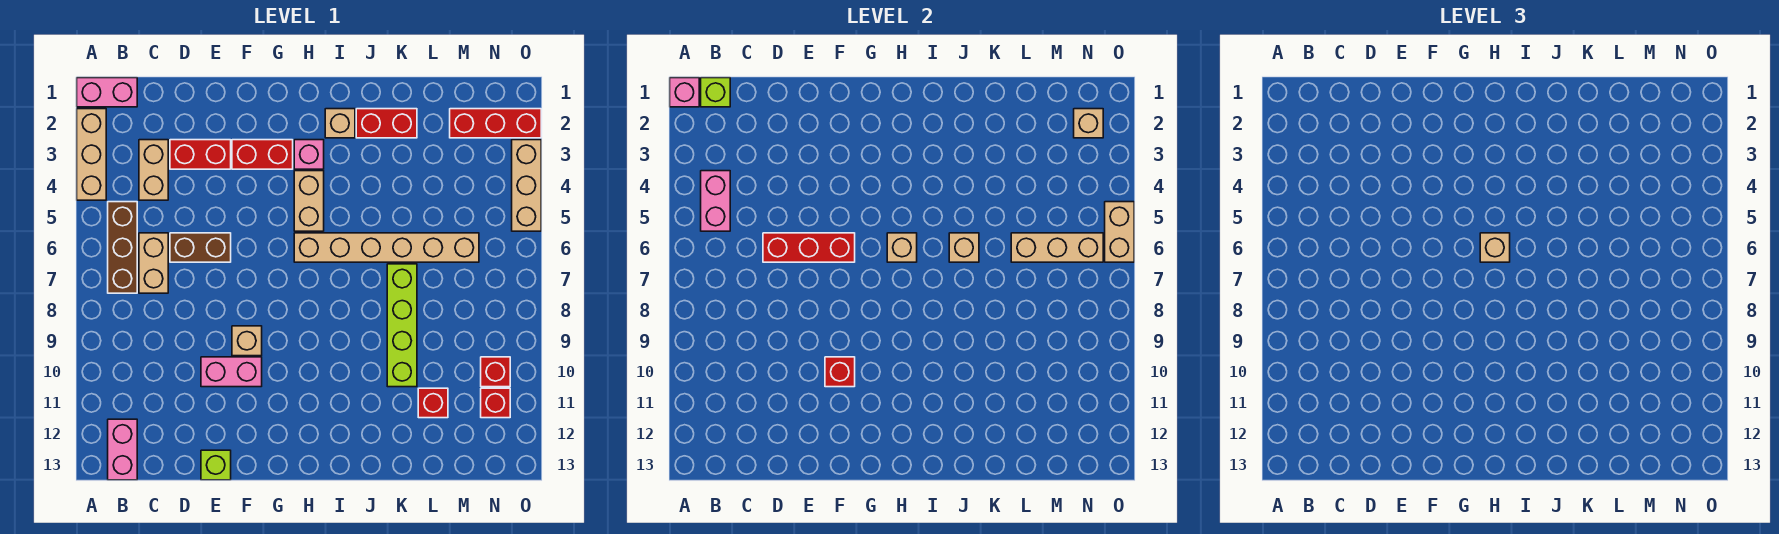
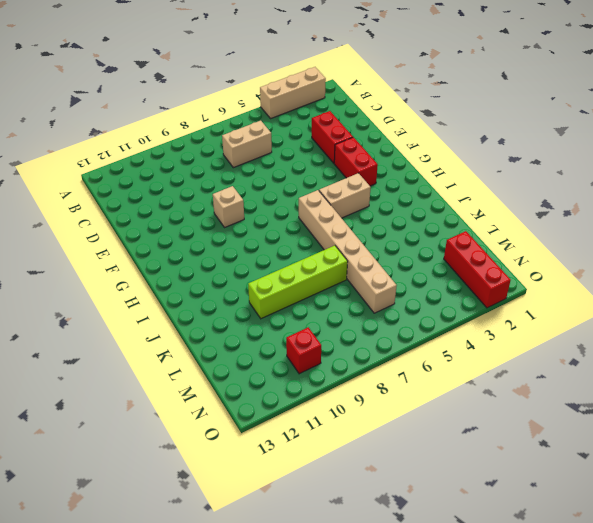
none -> pink brick A1:B1 level 1
none -> brown brick B5:B7 level 1
none -> pink brick B12:B13 level 1
none -> tan brick C3:C4 level 1

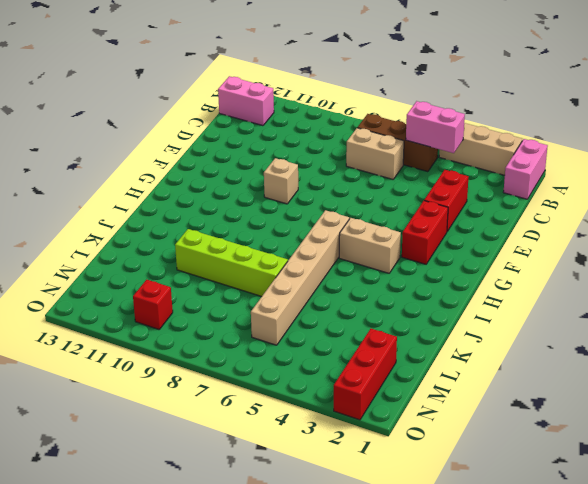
none -> tan brick C3:C4 level 1
none -> brown brick D6:E6 level 1
none -> pink brick E10:F10 level 1
none -> lime brick E13 level 1

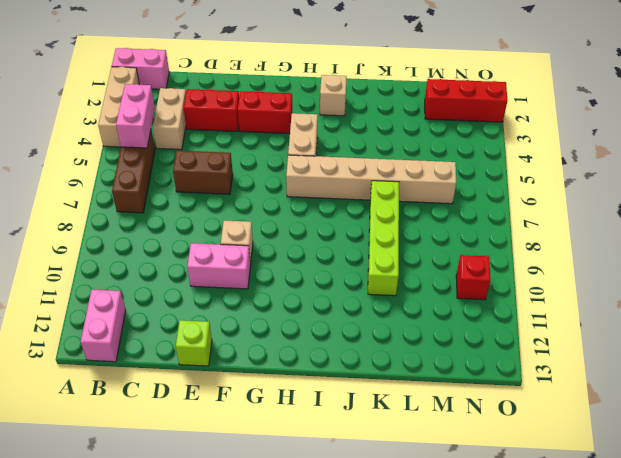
none -> tan brick C6:C7 level 1
none -> pink brick H3 level 1
none -> red brick J2:K2 level 1
none -> red brick L11 level 1

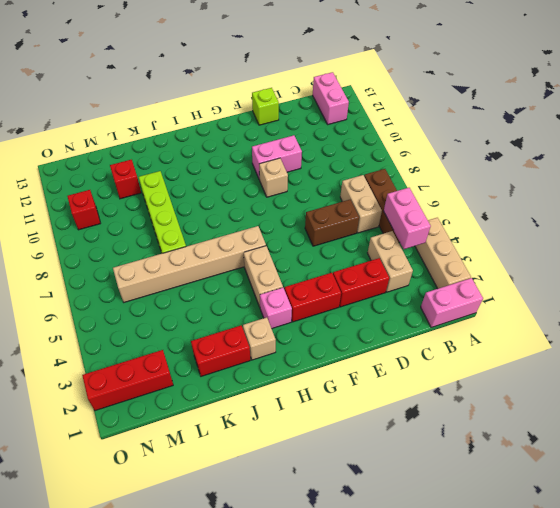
none -> red brick N11 level 1
none -> tan brick O3:O5 level 1
none -> pink brick A1 level 2
none -> lime brick B1 level 2

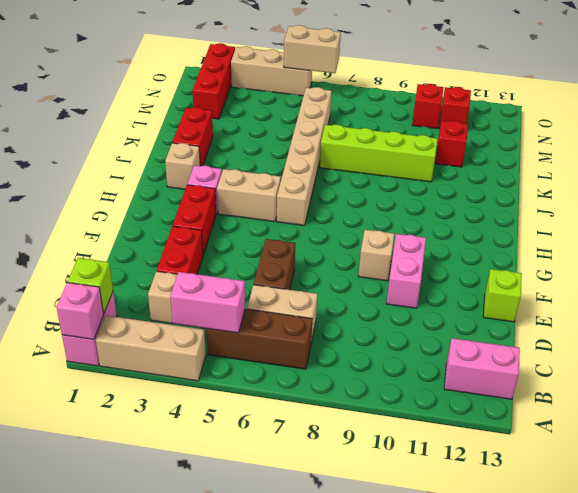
none -> red brick D6:F6 level 2
none -> red brick F10 level 2
none -> tan brick H6 level 2
none -> tan brick J6 level 2

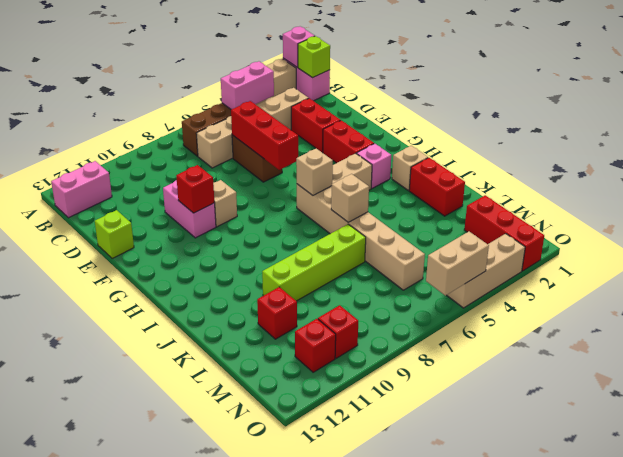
none -> tan brick L6:N6 level 2
none -> tan brick N2 level 2
none -> tan brick H6 level 3

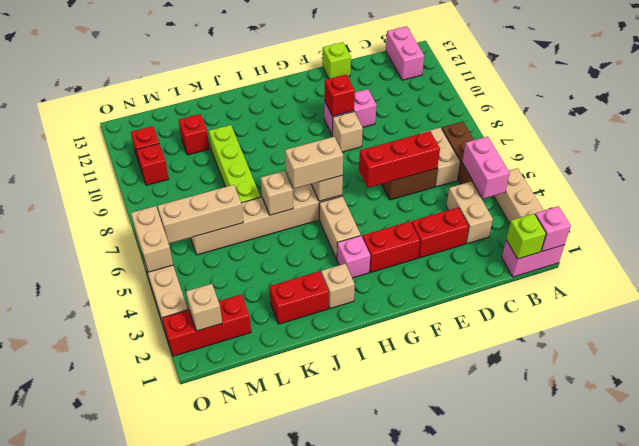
tan brick H6:I6 level 3 -> tan brick H6 level 3

